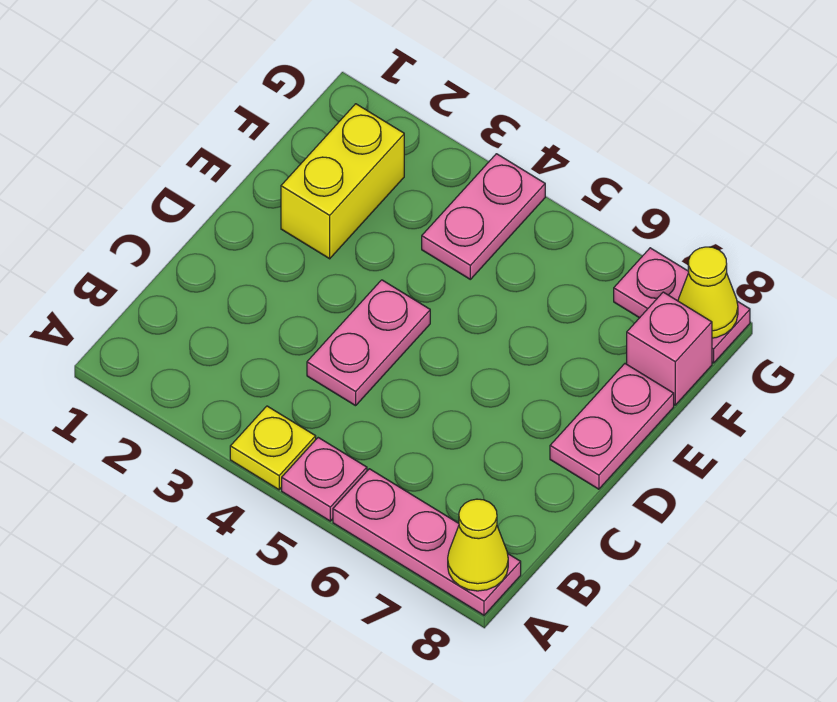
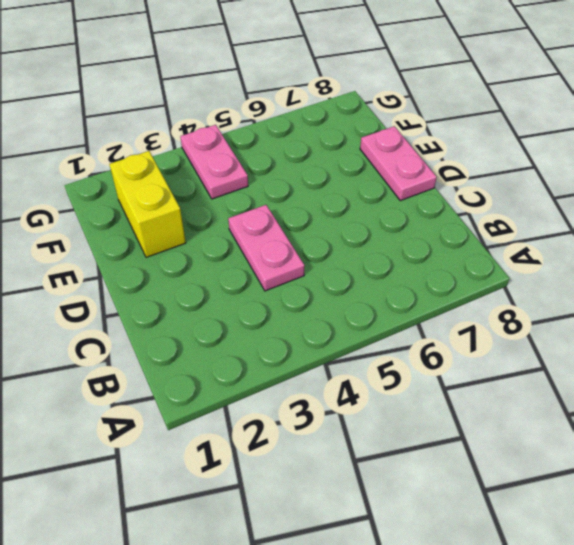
none -> yellow plate A4 level 1
none -> pink plate A5 level 1

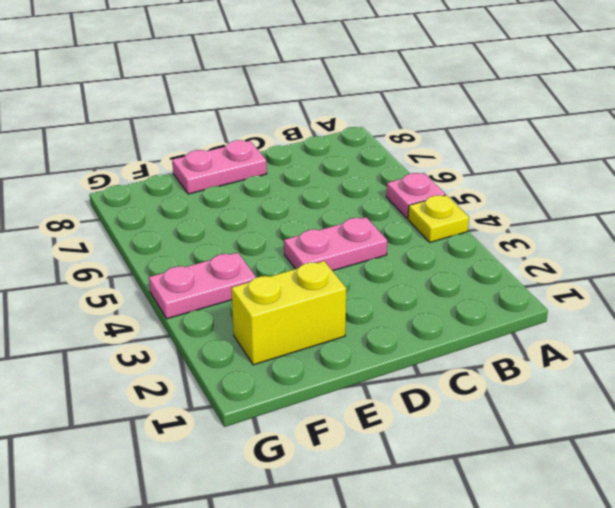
none -> pink plate A6:A8 level 1
none -> pink brick F8 level 1

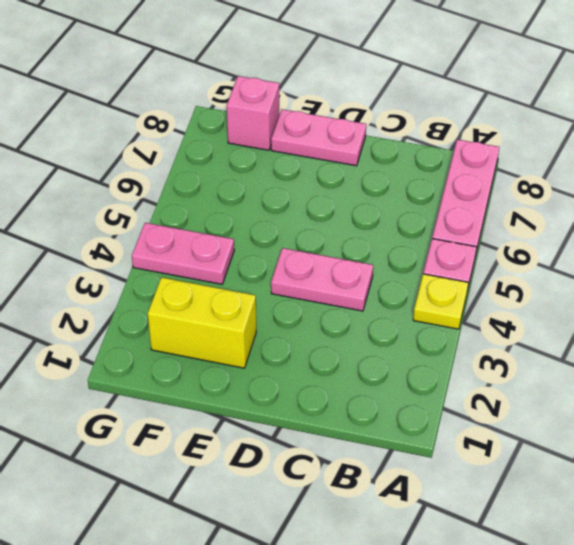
none -> pink plate G7:G8 level 1
none -> yellow cone A8 level 2

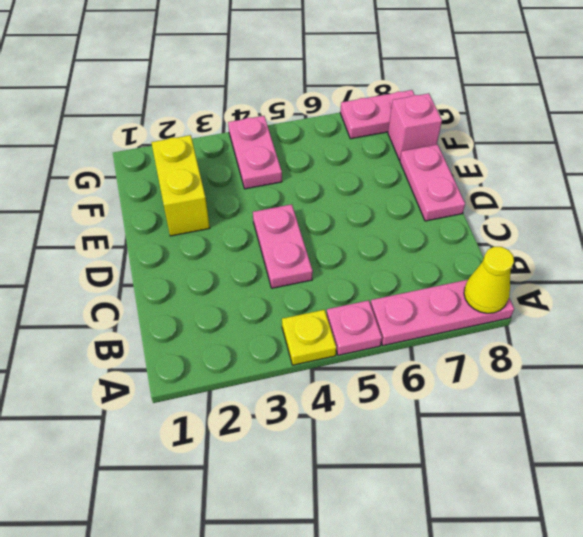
none -> yellow cone G8 level 2

